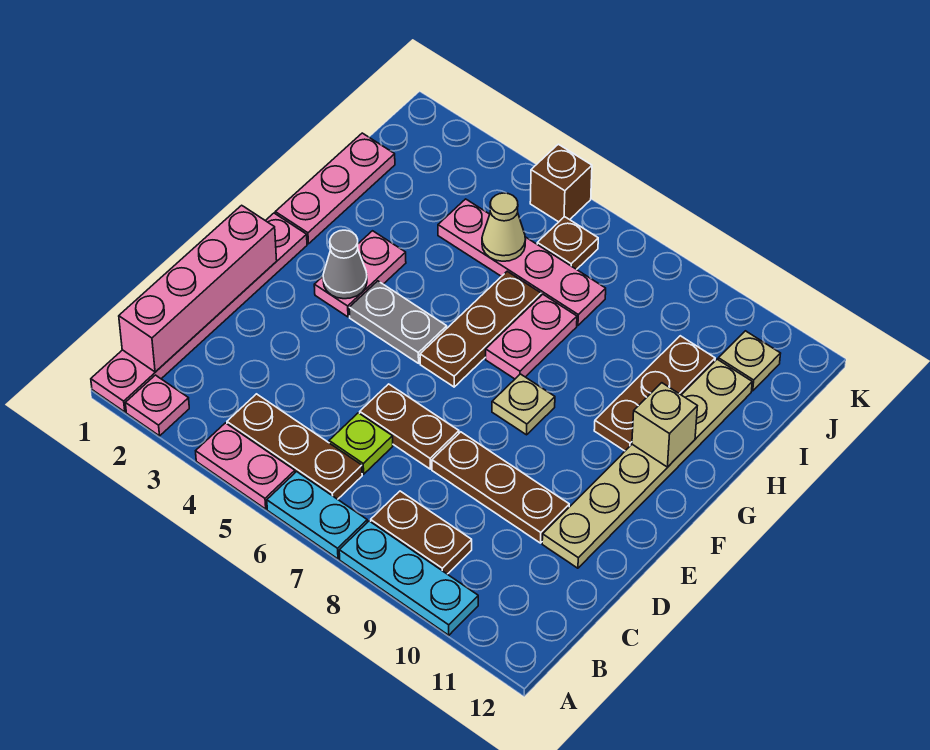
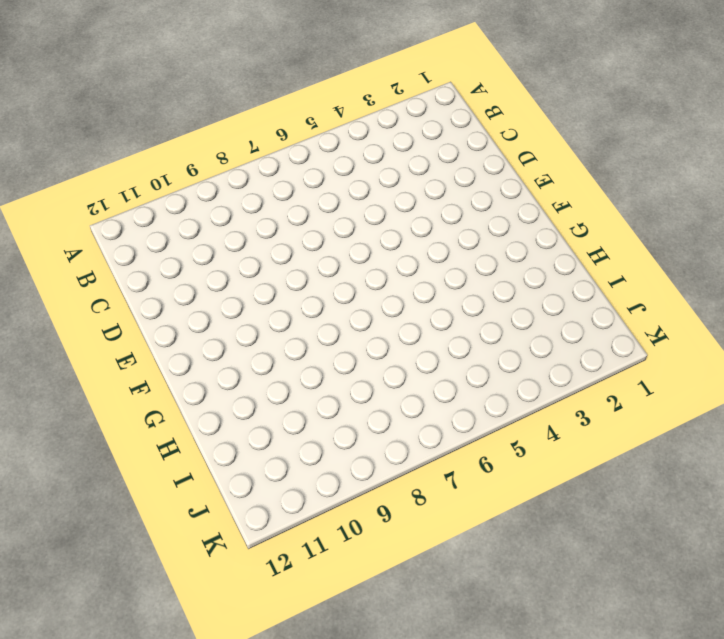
none -> pink plate A1:F1 level 1
none -> pink plate A2 level 1
none -> pink plate A4:A5 level 1

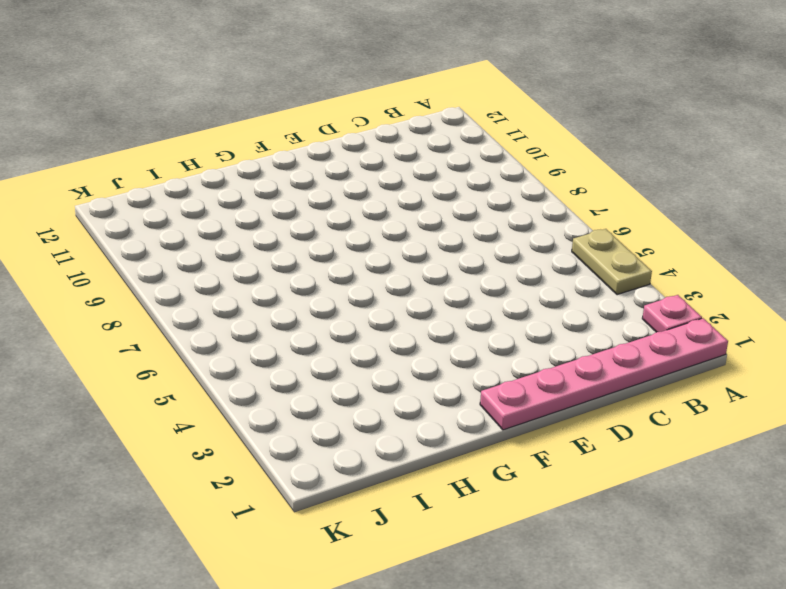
tan plate A4:A5 level 1 -> pink plate A4:A5 level 1
none -> cyan plate A6:A7 level 1
none -> cyan plate A8:A10 level 1
none -> brown plate B4:B6 level 1

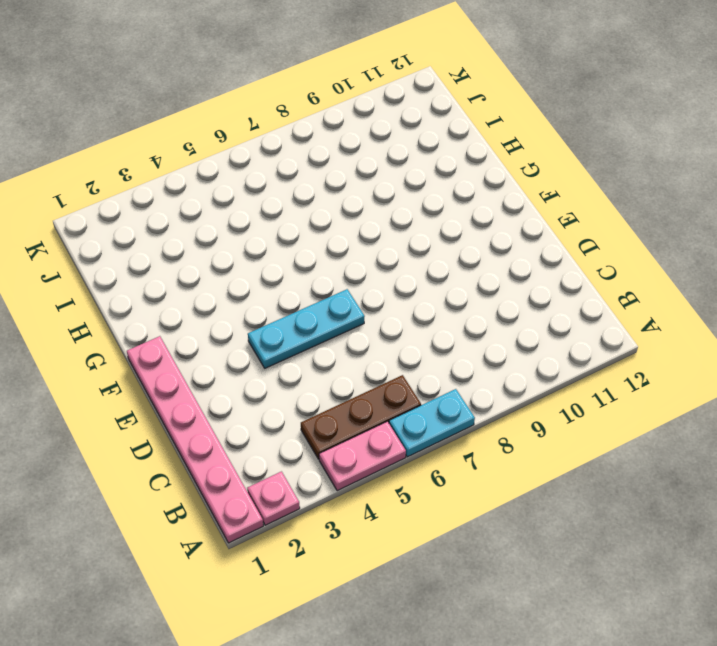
cyan plate E4:E6 level 1 -> cyan plate A8:A10 level 1
none -> brown plate B8:B9 level 1
none -> lime plate C6 level 1
none -> brown plate D6:D7 level 1

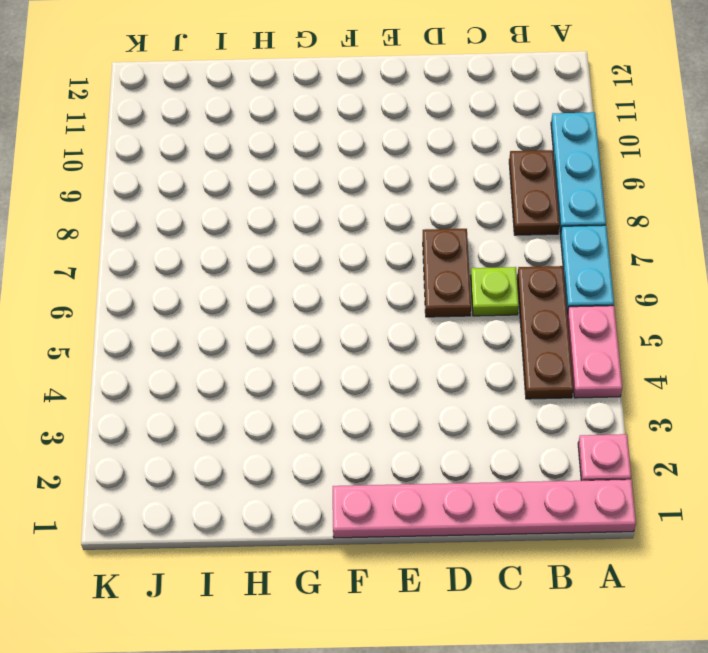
none -> brown plate D8:D10 level 1
none -> tan plate D11:I11 level 1
none -> pink plate F3:G3 level 1

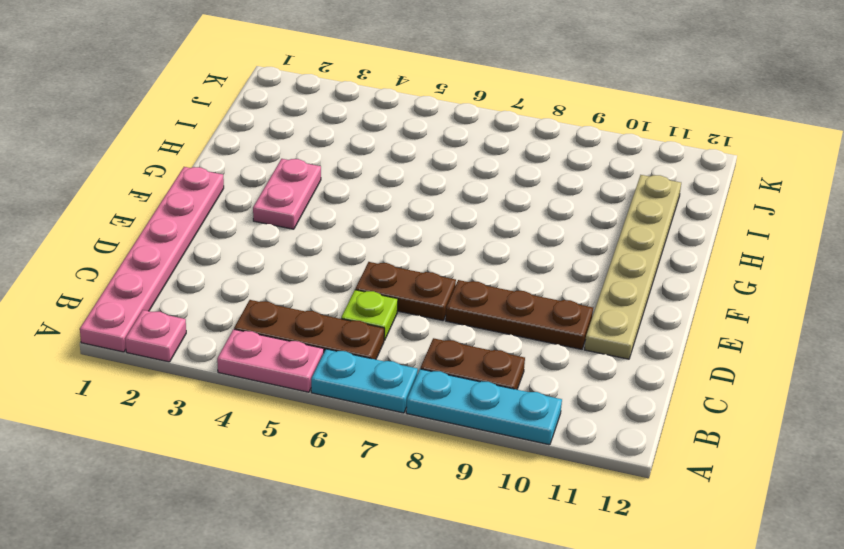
none -> grey plate F4:F5 level 1
none -> brown plate F6:H6 level 1
none -> tan plate F8 level 1

